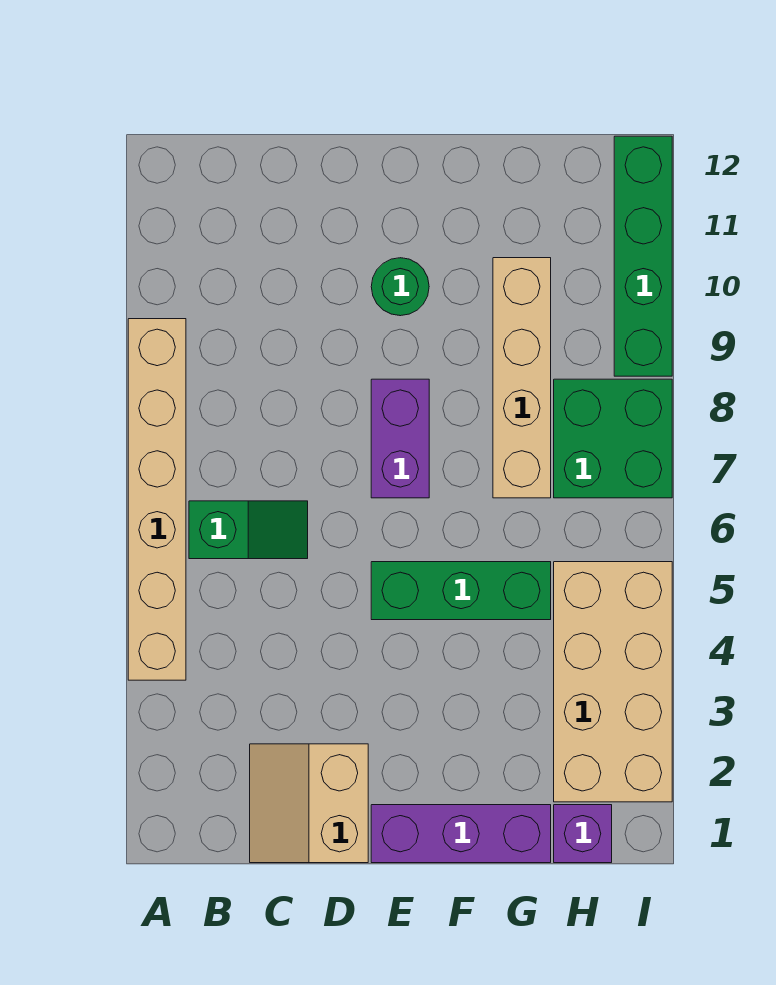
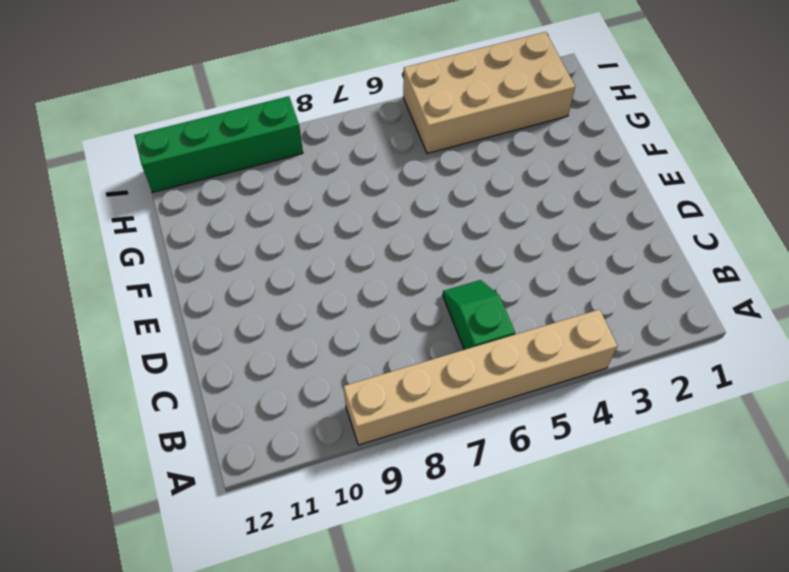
none -> tan slope C1:D2 level 1 top D
none -> purple brick E1:G1 level 1
none -> green brick E5:G5 level 1

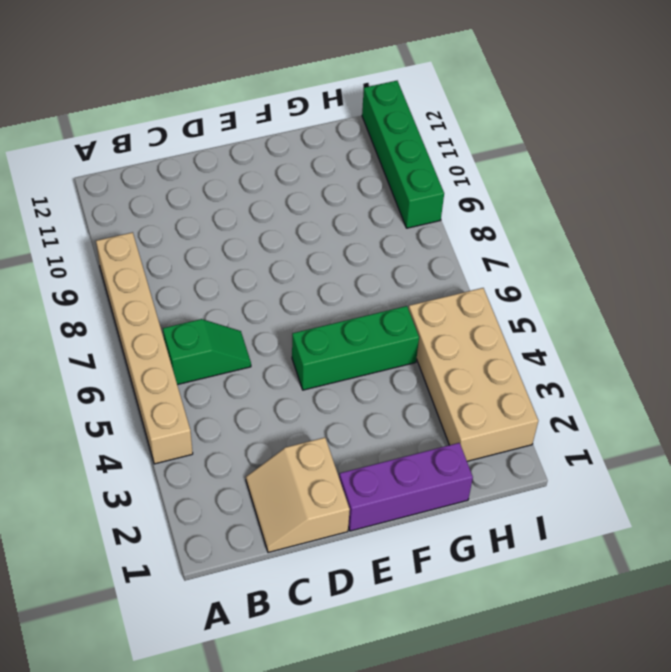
none -> purple brick E7:E8 level 1
none -> green round brick E10 level 1
none -> tan brick G7:G10 level 1

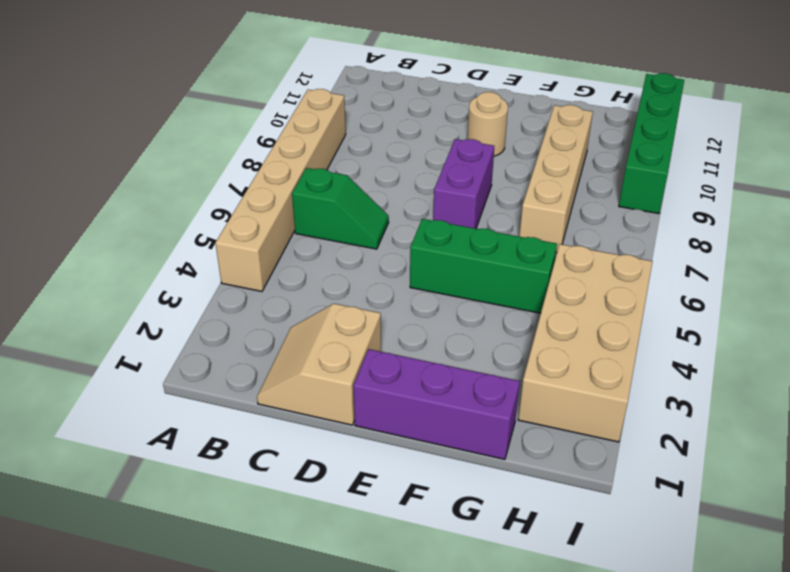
tan round brick E10 level 1 -> green round brick E10 level 1
none -> purple brick H1 level 1
none -> green brick H7:I8 level 1

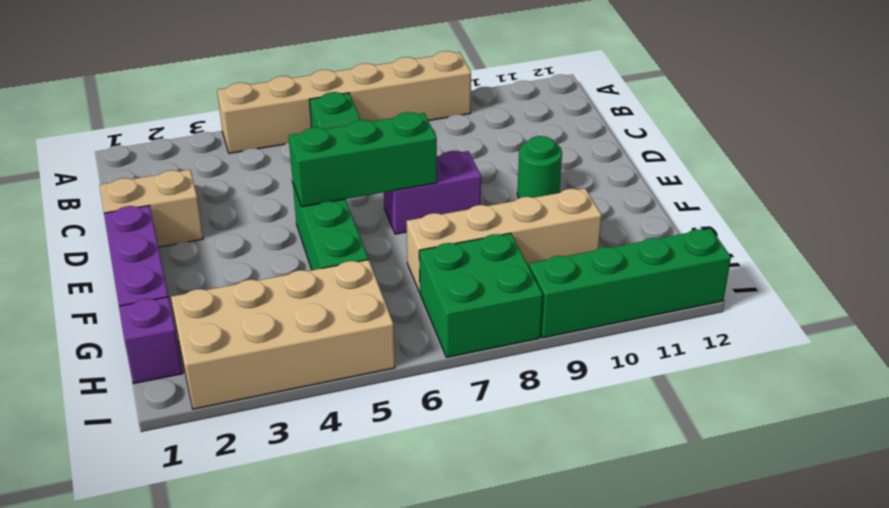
green brick E5:E7 level 2 -> none

